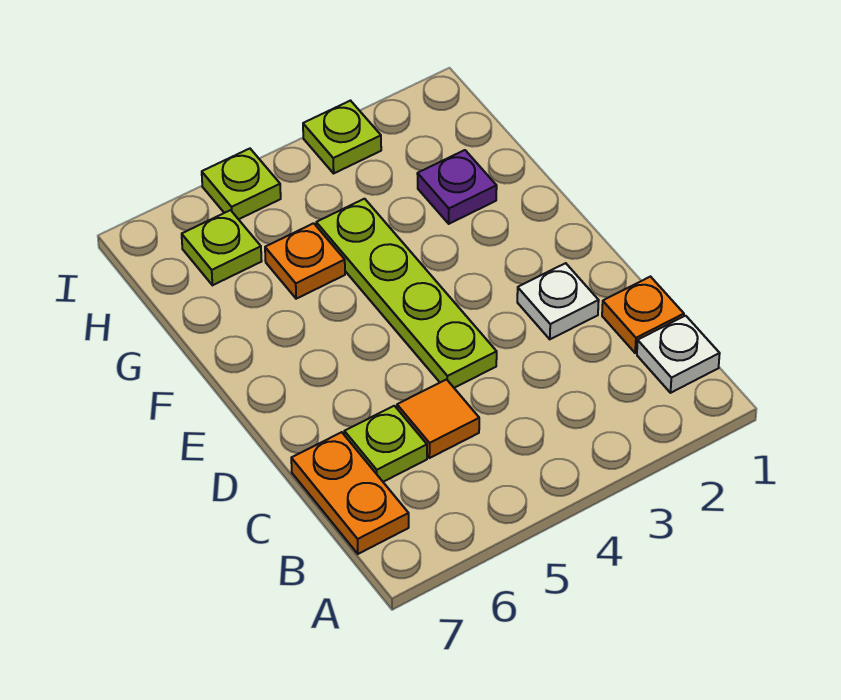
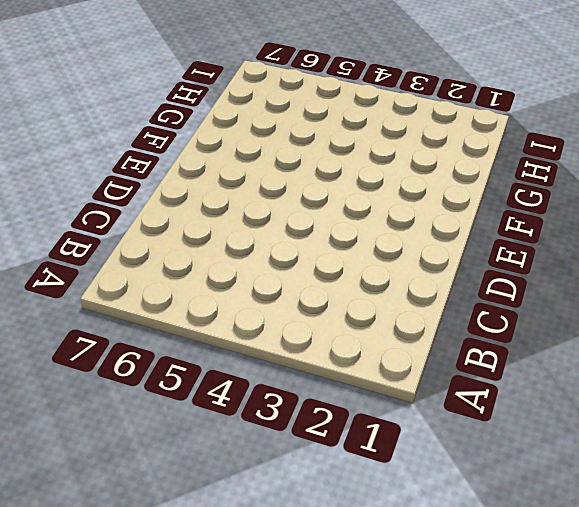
none -> white plate B1 level 1
none -> orange plate B7:C7 level 1
none -> orange plate C1 level 1

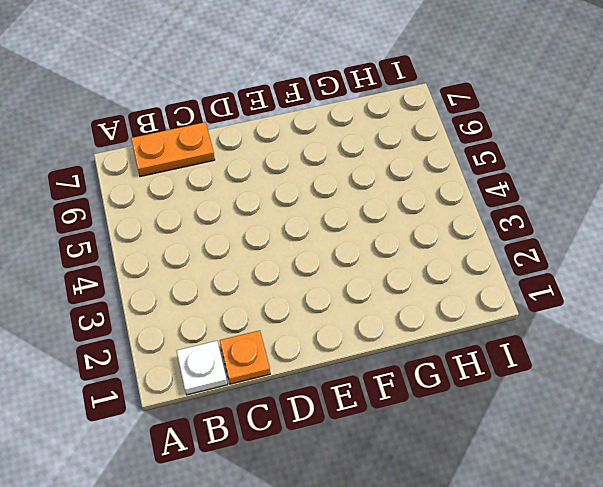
none -> orange tile C5 level 1
none -> lime plate C6 level 1
none -> white plate D2 level 1

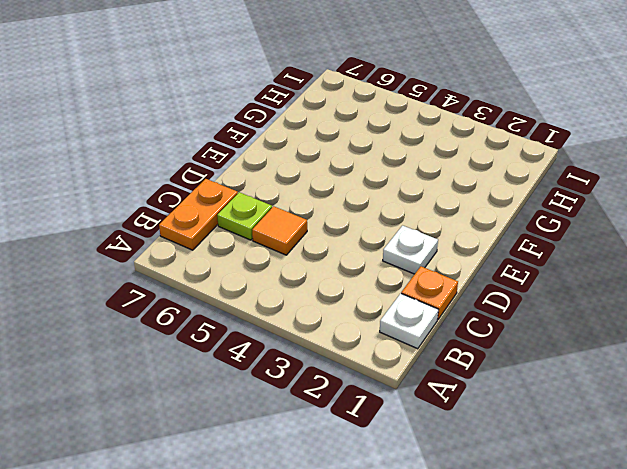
none -> lime plate D4:G4 level 1
none -> purple plate G2 level 1
none -> orange plate G5 level 1

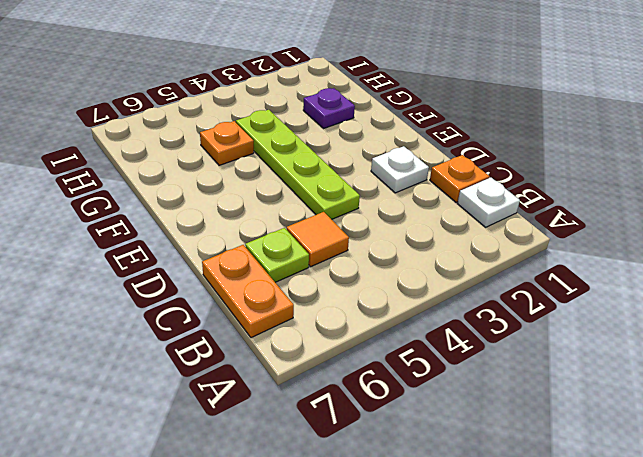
none -> lime plate H6 level 1
none -> lime plate I3 level 1
none -> lime plate I5 level 1

